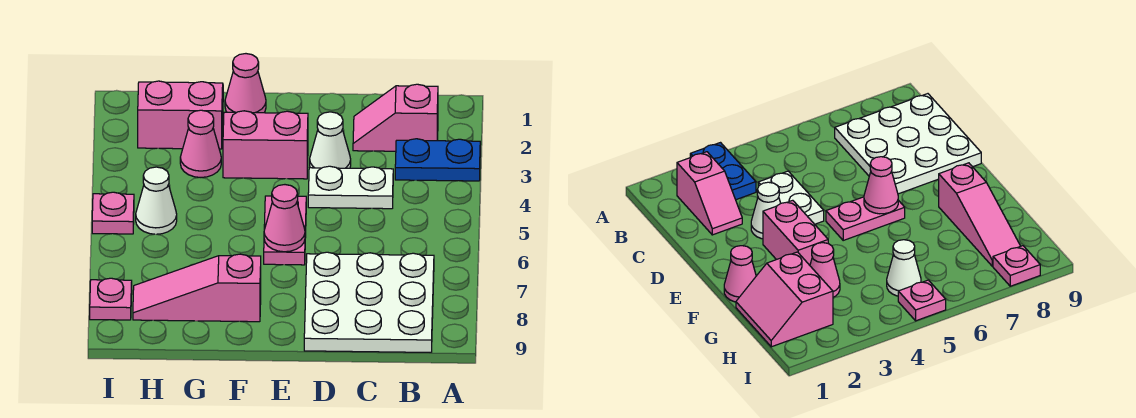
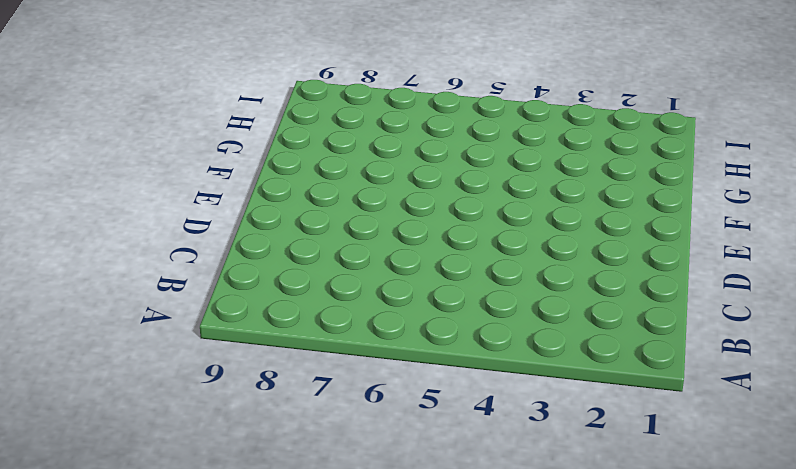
none -> blue plate A3:B3 level 1
none -> pink slope B2:C2 level 1 top B
none -> white plate B7:D9 level 1

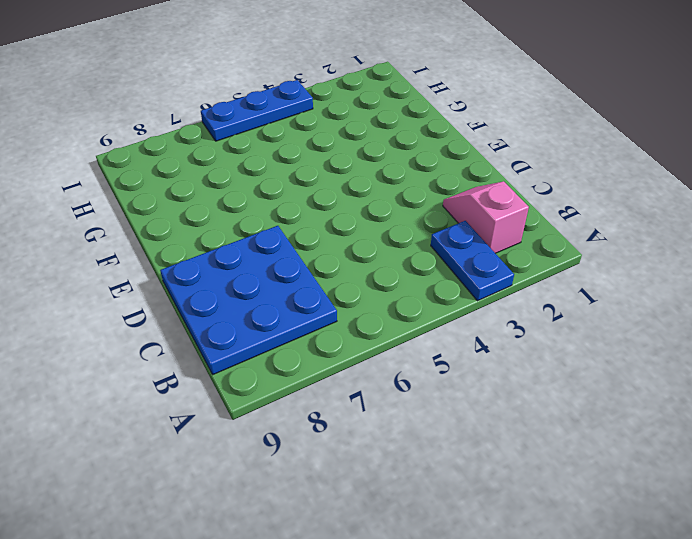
blue plate B7:D9 level 1 -> white plate B7:D9 level 1
blue plate I4:I6 level 1 -> pink plate I5 level 1
none -> white plate C4:D4 level 1
none -> white cone D3 level 1
none -> pink brick E3:F3 level 1

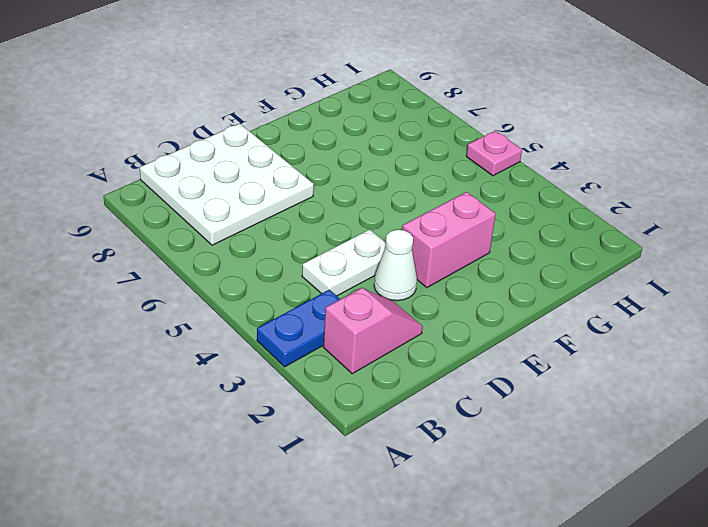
none -> pink plate E5:E6 level 1
none -> pink cone F1 level 1
none -> pink slope F8:H8 level 1 top F

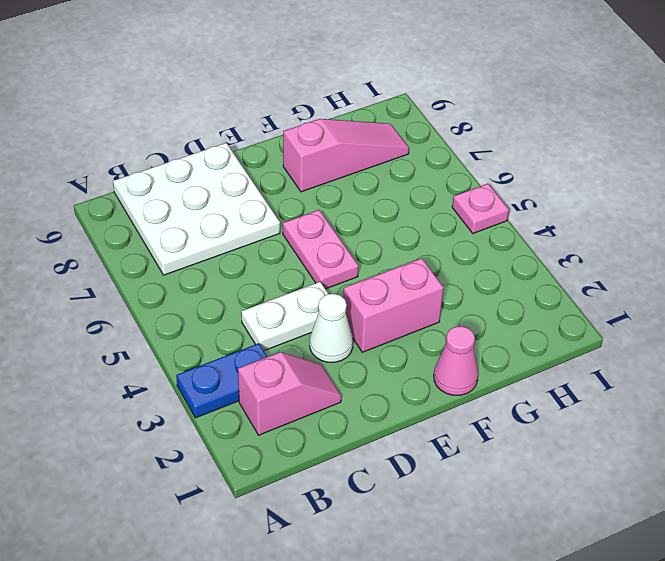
none -> pink slope G1:H2 level 1 top 2
none -> pink cone G3 level 1
none -> white cone H5 level 1

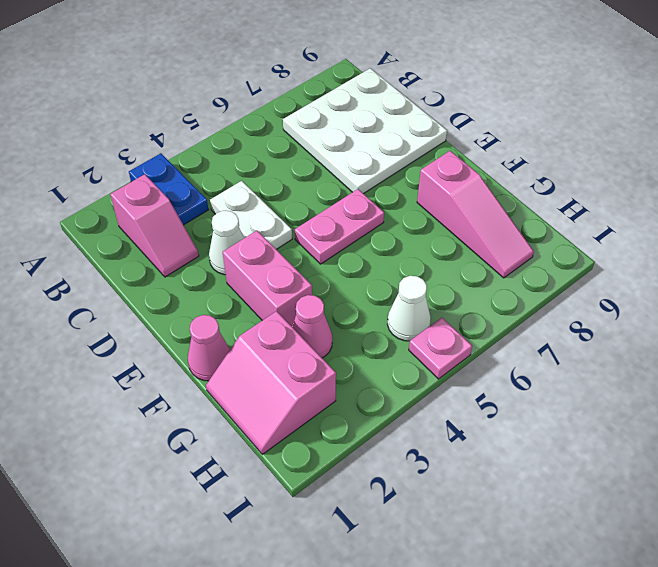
none -> pink plate I8 level 1
none -> pink cone E6 level 2

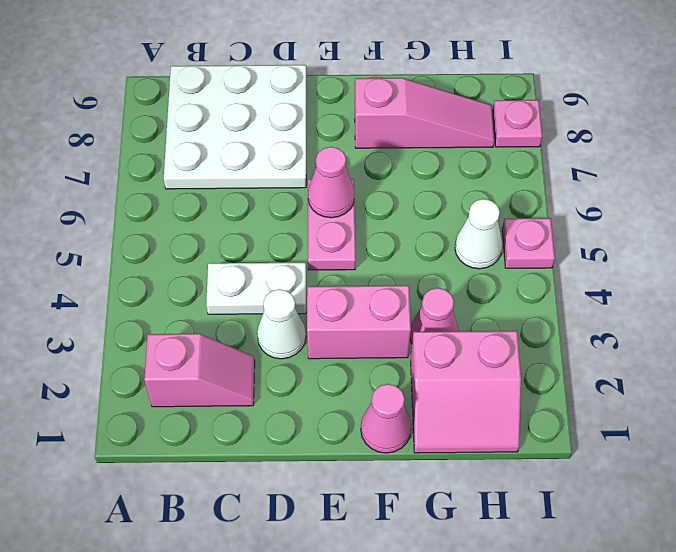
none -> blue plate A3:B3 level 1

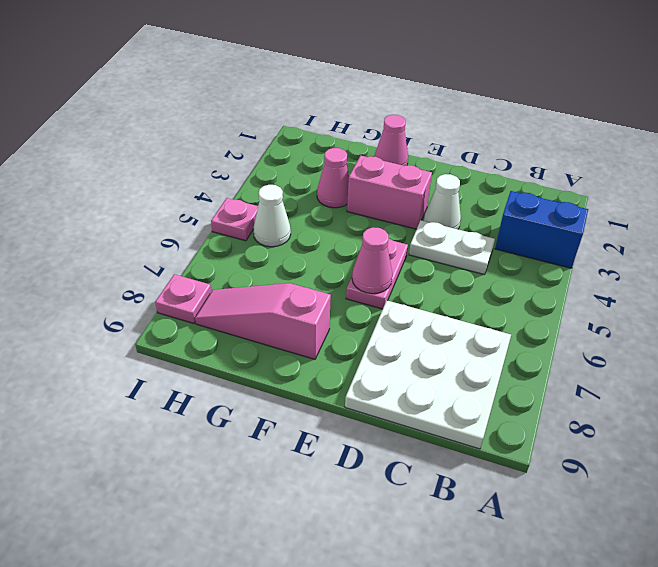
blue brick A3:B3 level 1 -> blue plate A3:B3 level 1
none -> pink slope B2:C2 level 1 top B
none -> pink slope G1:H2 level 1 top 2

